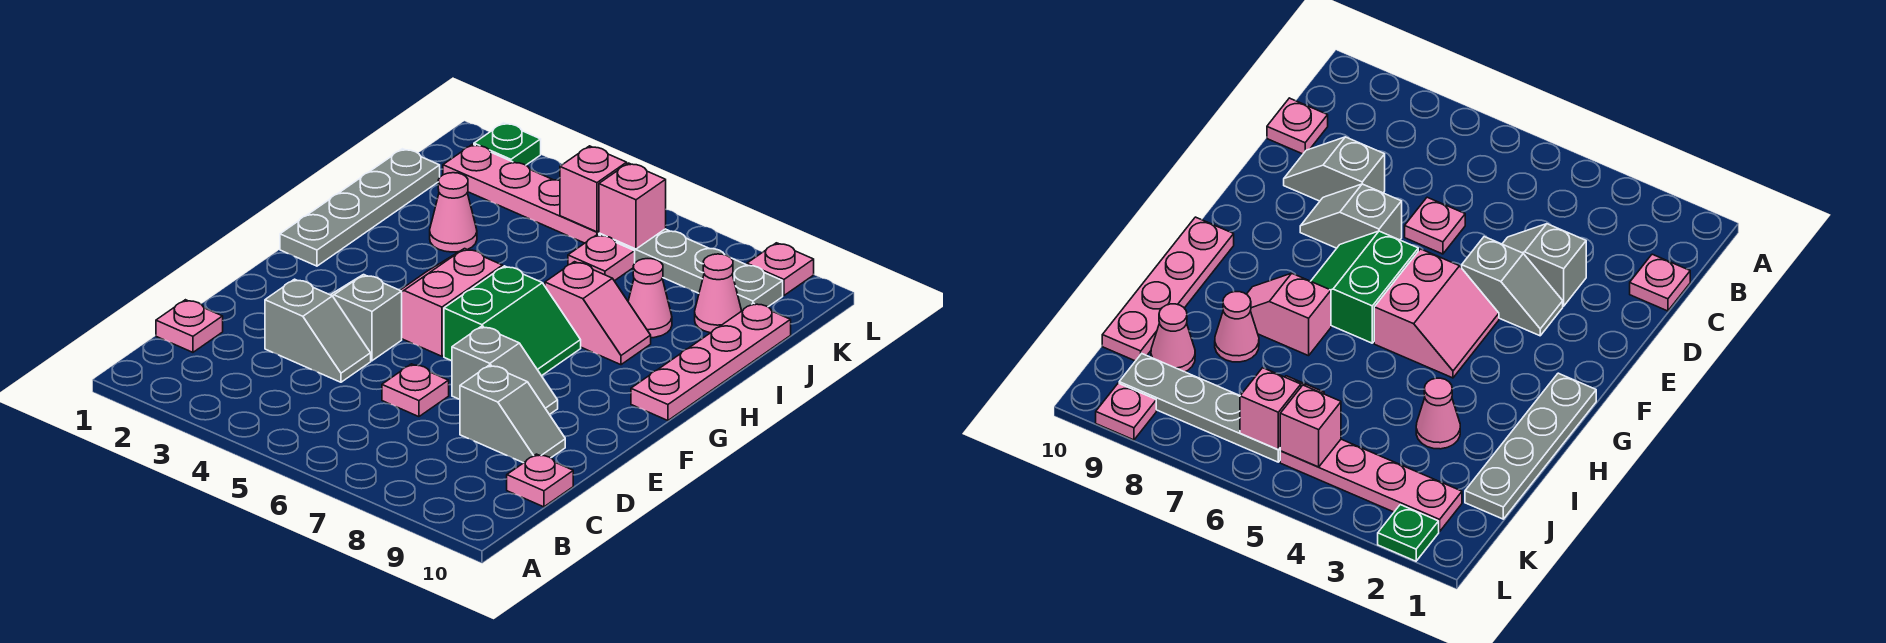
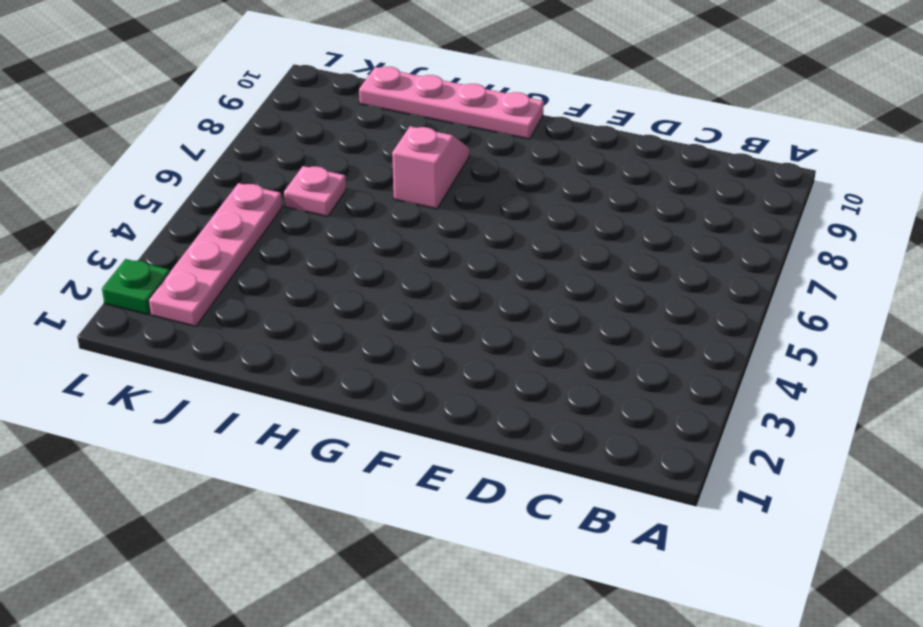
none -> pink plate C1 level 1
none -> pink plate C10 level 1
none -> grey slope D3:D4 level 1 top 3

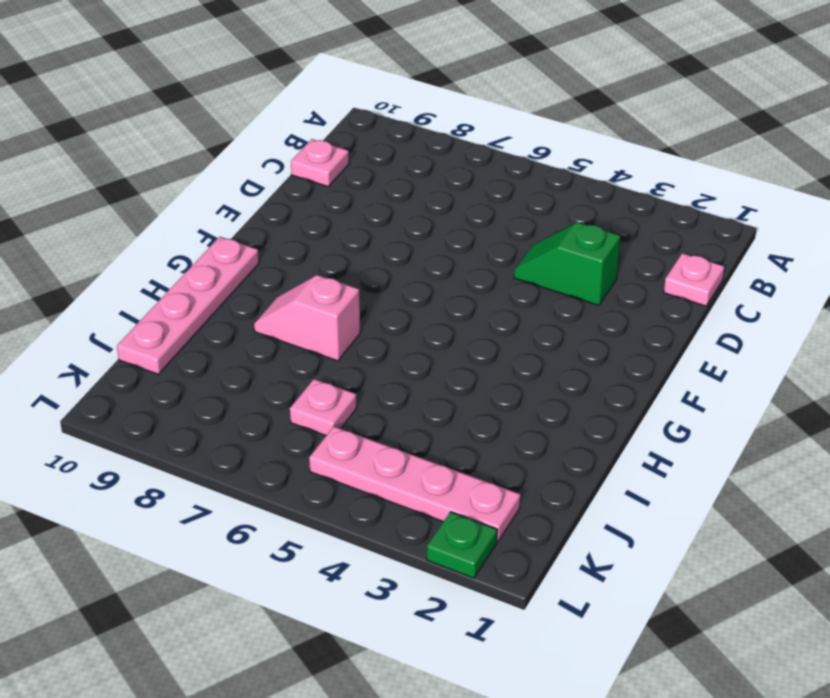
green slope D3:D4 level 1 top 3 -> grey slope D3:D4 level 1 top 3
none -> pink plate D6 level 1
none -> grey slope D8:D9 level 1 top 8
none -> grey slope E3:E4 level 1 top 4

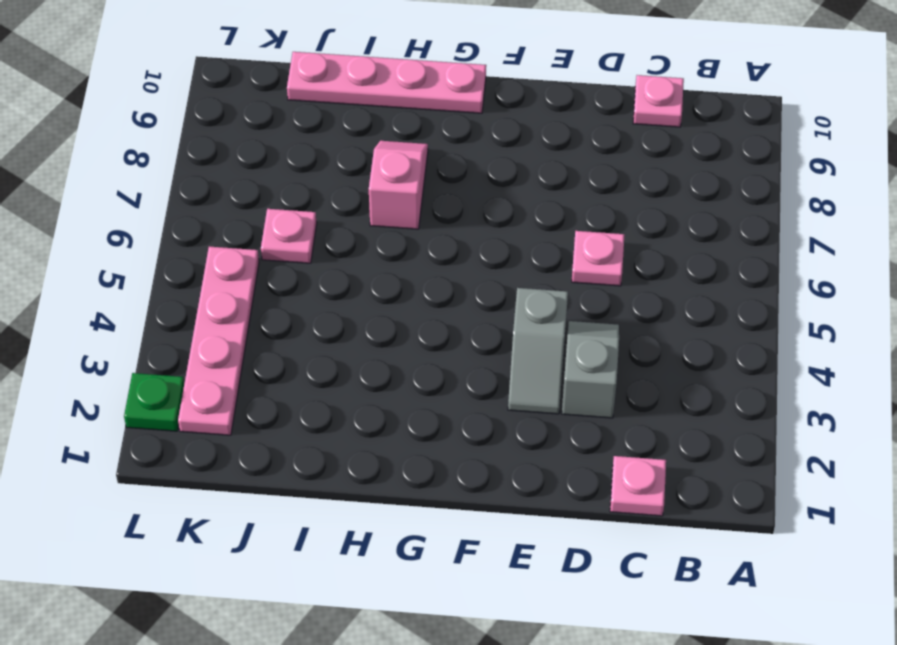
none -> grey slope D8:D9 level 1 top 8
none -> grey slope E7:E8 level 1 top 7
none -> pink slope F4:G5 level 1 top 5

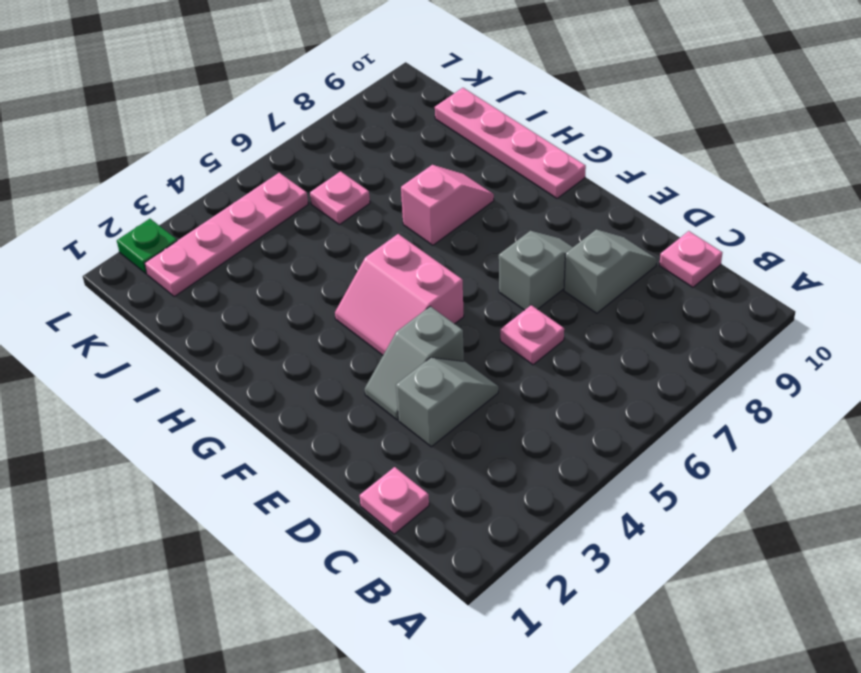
none -> green slope F6:G7 level 1 top 6
none -> grey plate G1:J1 level 1
none -> pink cone I3 level 1

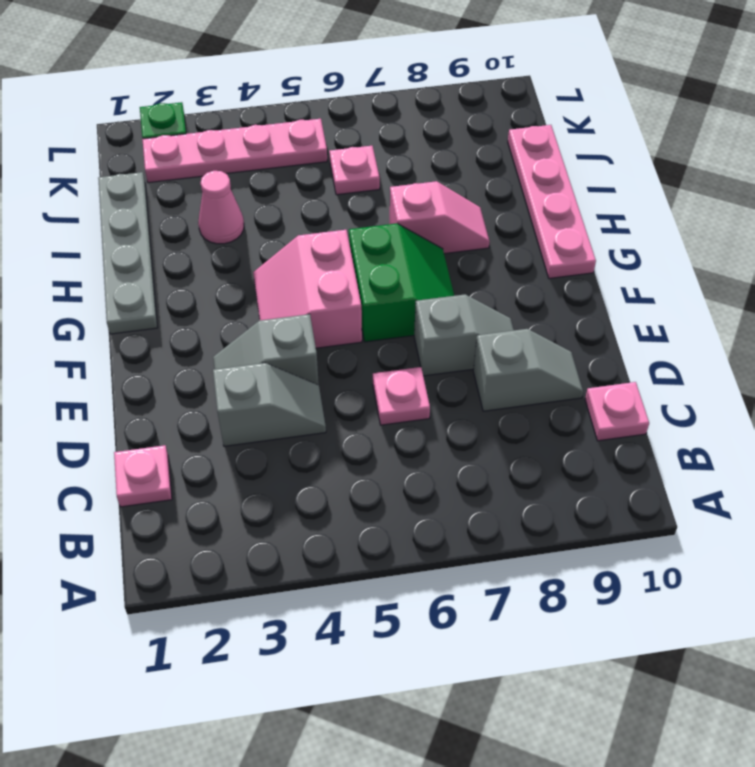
none -> pink cone I8 level 1
none -> pink cone J9 level 1
none -> grey plate K6:K9 level 1

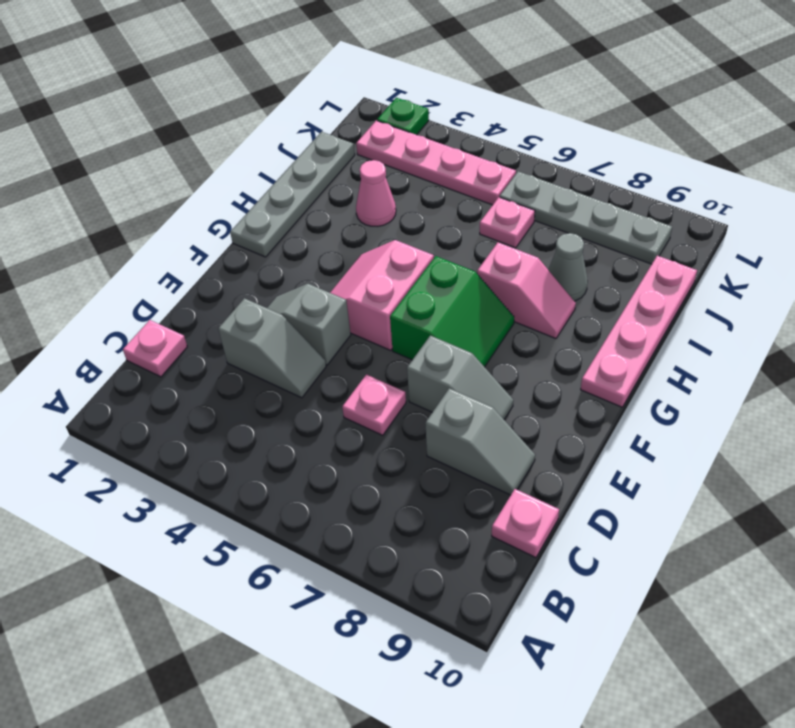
grey cone I8 level 1 -> pink cone I8 level 1
none -> pink cone J9 level 1
none -> pink plate L9 level 1
none -> pink brick K5 level 2

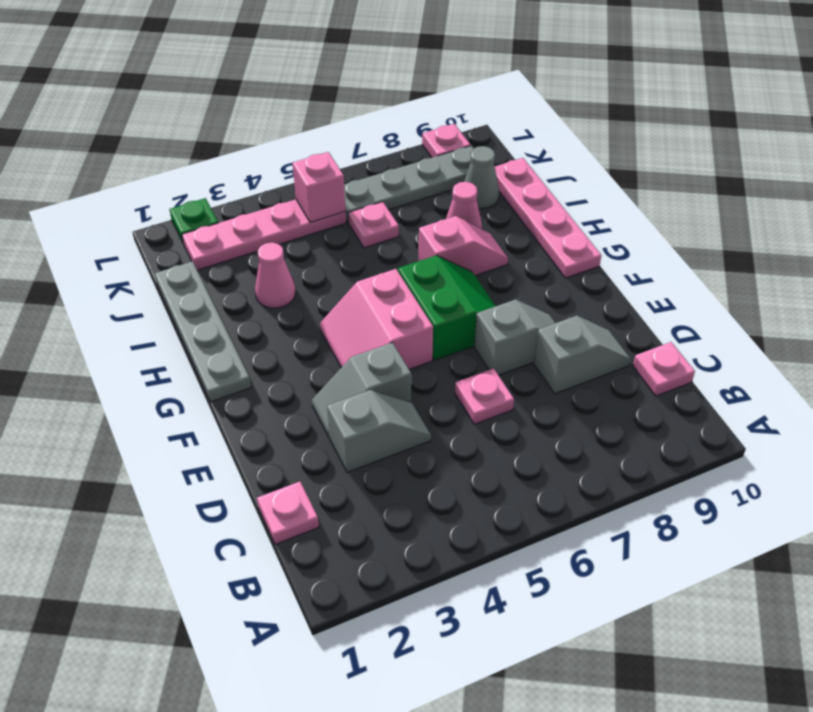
grey cone J9 level 1 -> pink cone J9 level 1
none -> pink brick K6 level 2

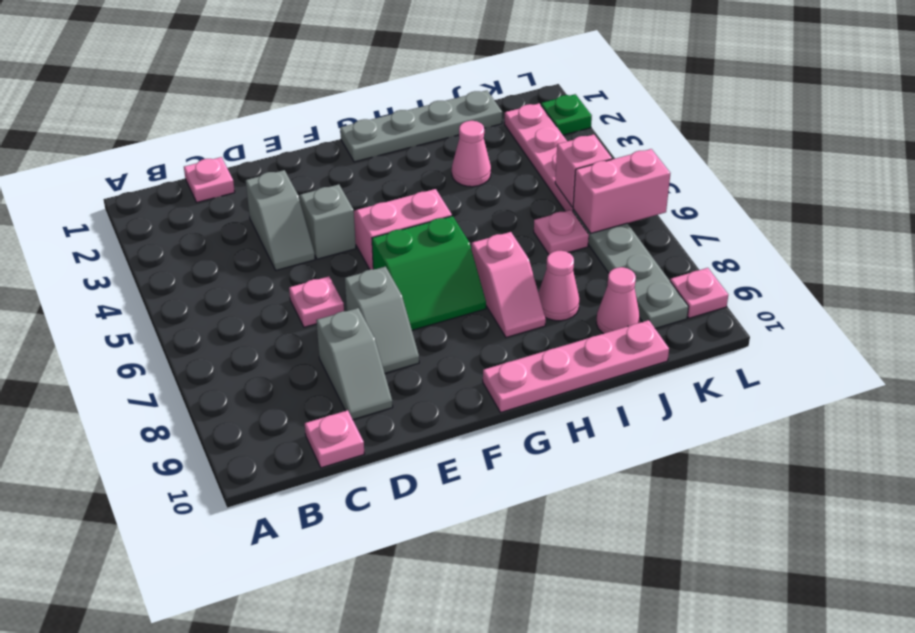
pink brick K6:L6 level 2 -> pink brick K6 level 2

